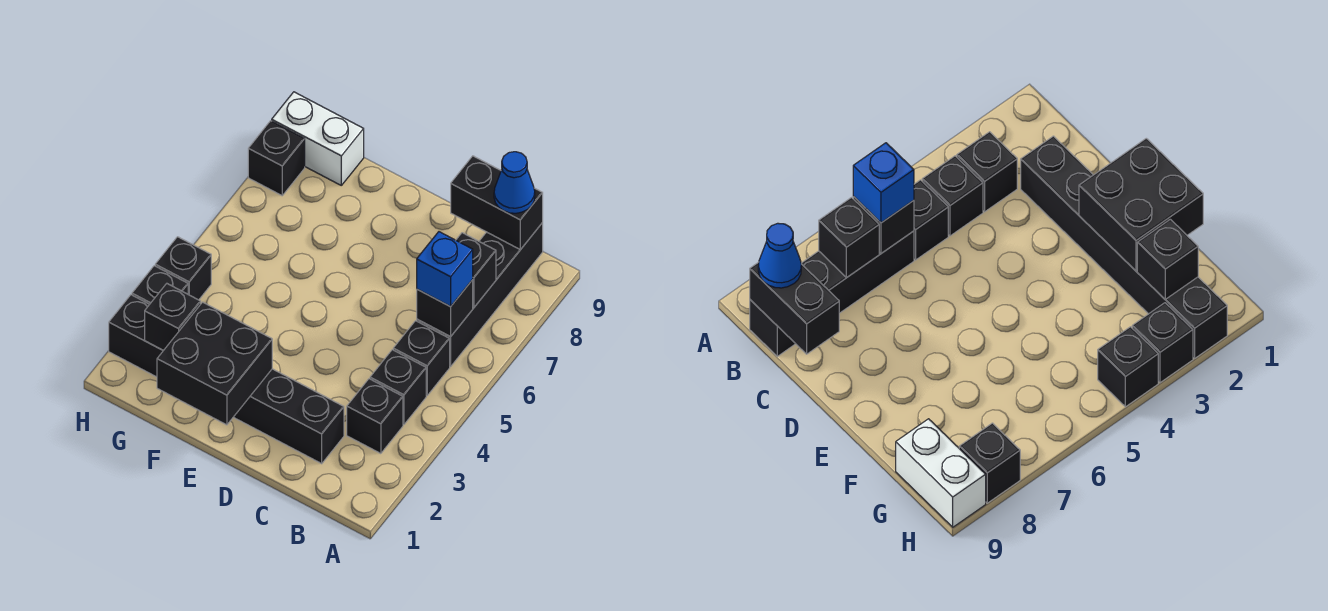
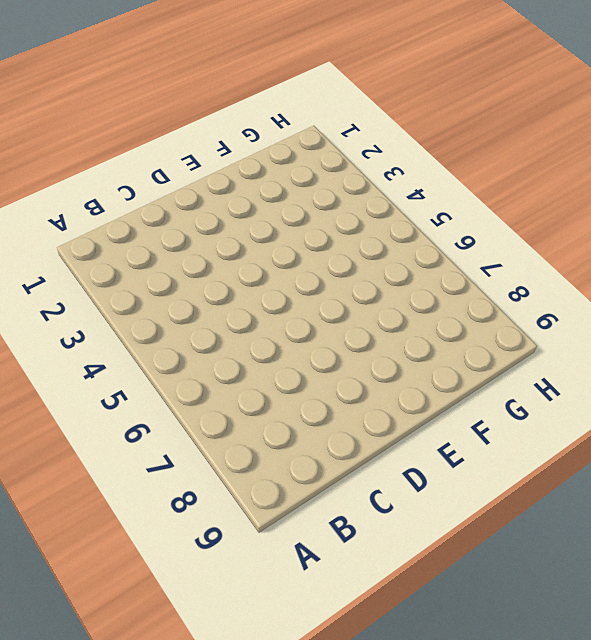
none -> black brick B3 level 1
none -> black brick B4 level 1
none -> black brick B5 level 1

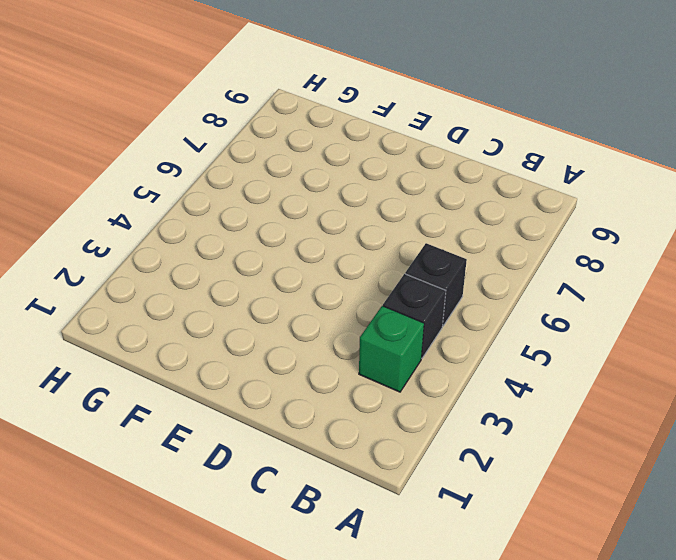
green brick B3 level 1 -> black brick B3 level 1
none -> black brick B6:B9 level 1
none -> black brick C2:H2 level 1
none -> white brick G9:H9 level 1

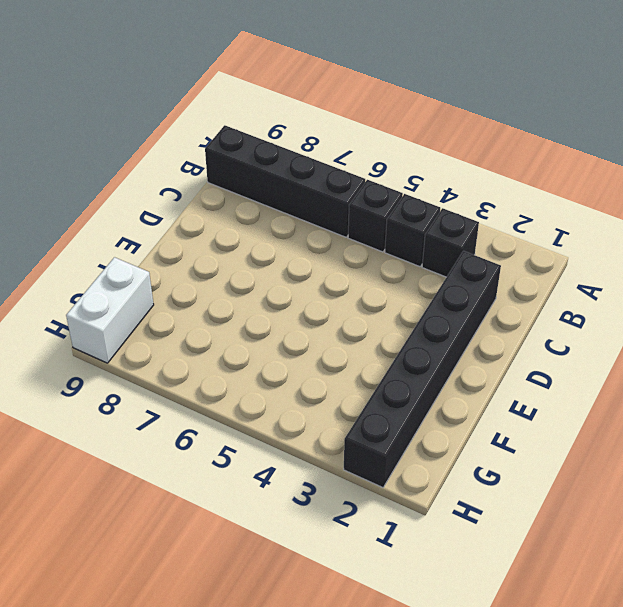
none -> black brick H3 level 1
none -> black brick H4 level 1
none -> black brick H8 level 1

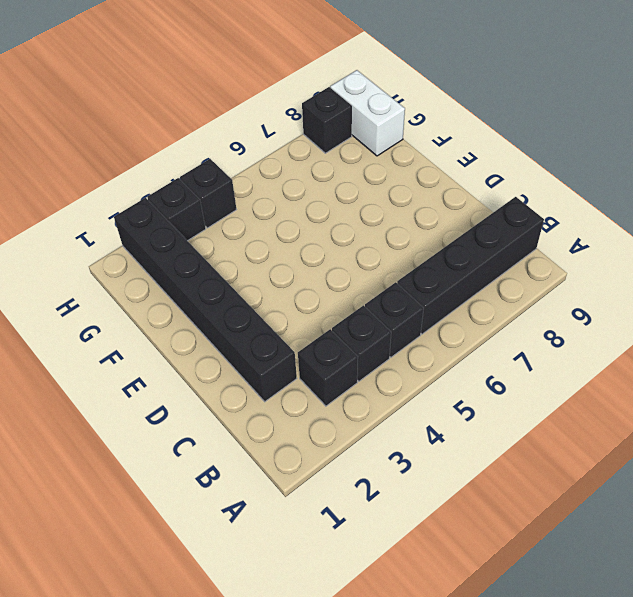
none -> black brick B6 level 2
none -> black brick B7 level 2
none -> black brick B9:C9 level 2

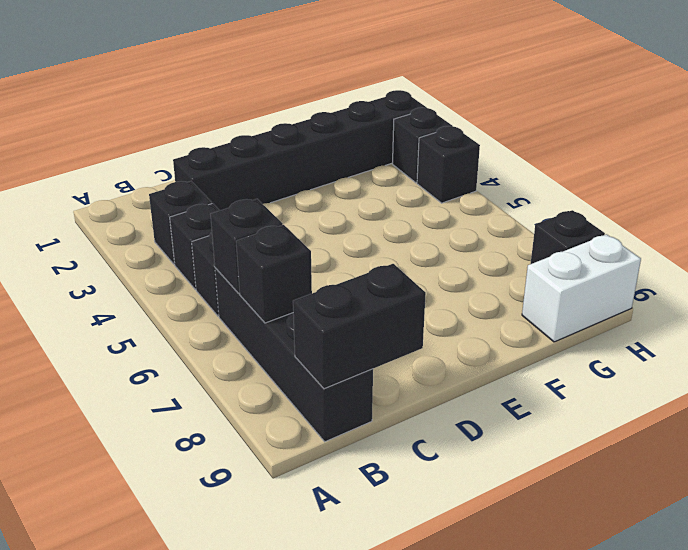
none -> black brick E1:F2 level 2
none -> black brick G2 level 2
none -> blue brick B6 level 3

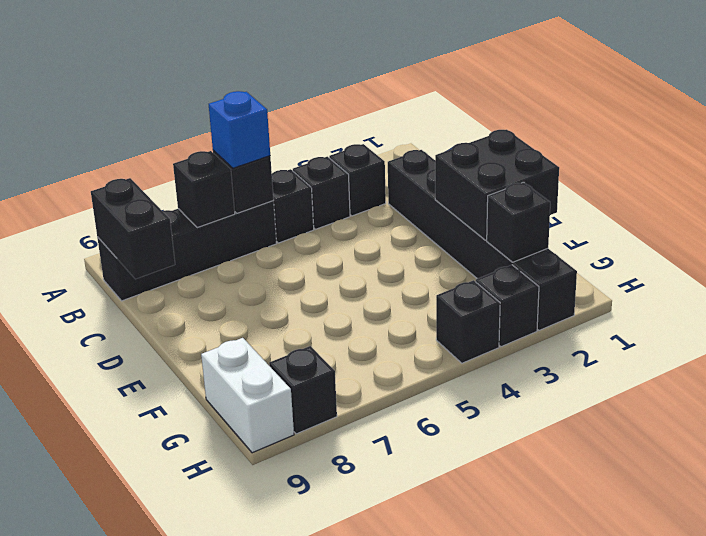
none -> blue cone B9 level 3

